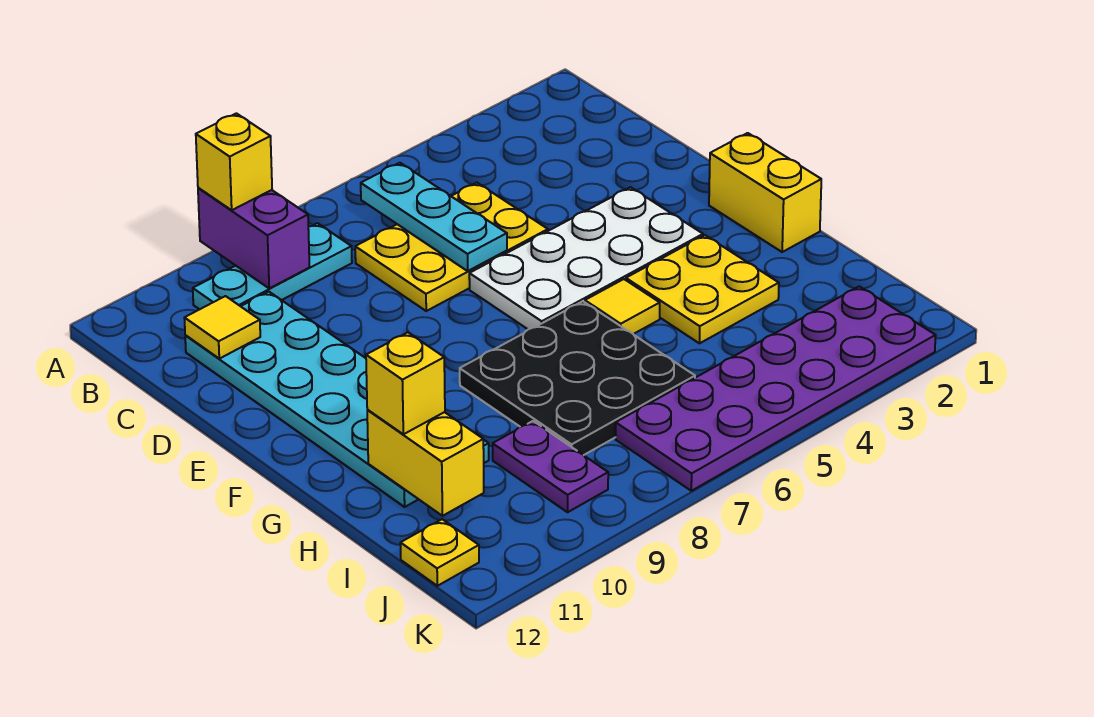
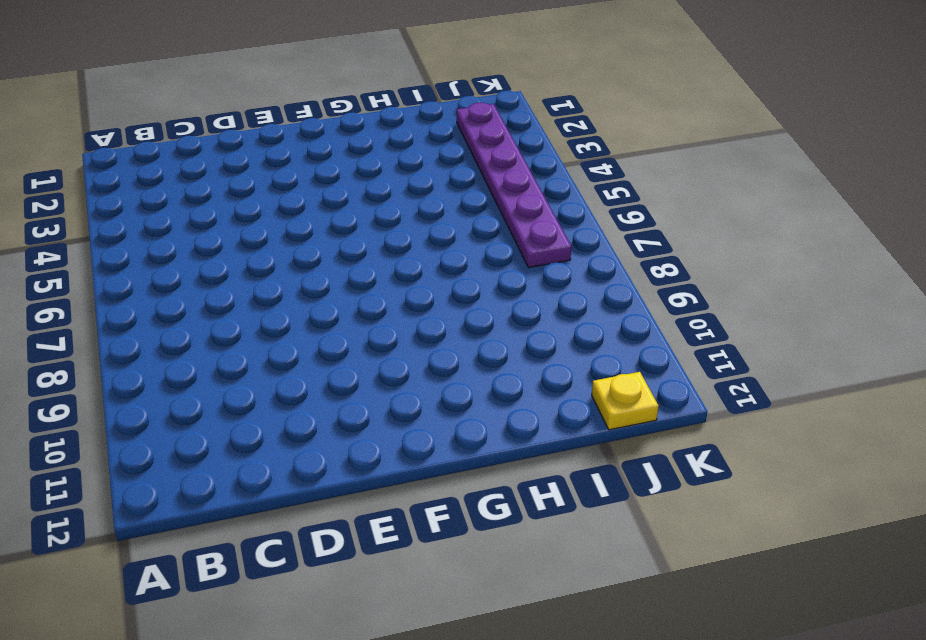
purple plate J2:J7 level 1 -> purple plate J2:K7 level 1
none -> cyan plate B8:B10 level 1
none -> yellow plate C5:D7 level 1
none -> cyan plate C10:H11 level 1

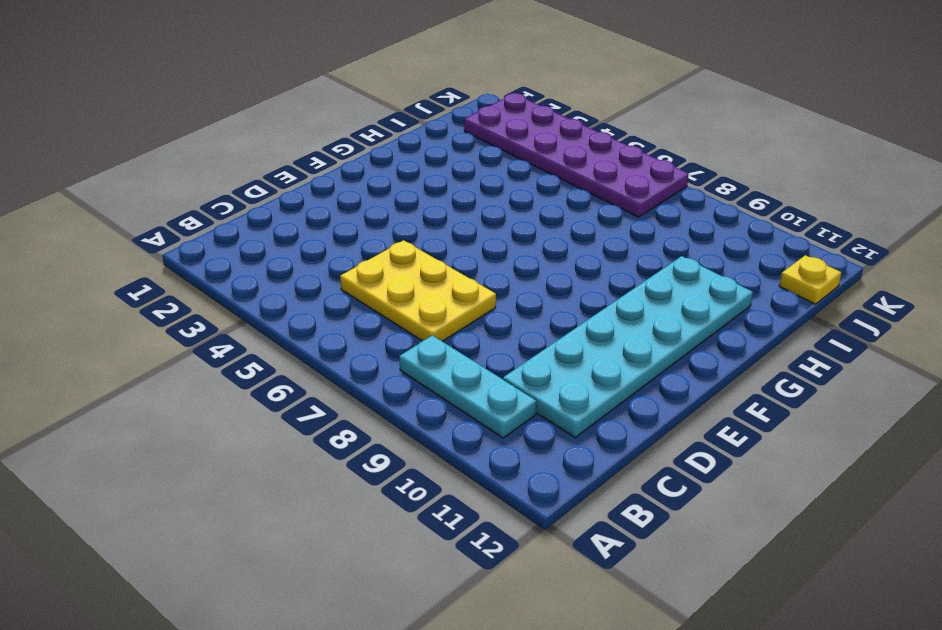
none -> white plate E3:F6 level 1
none -> yellow brick F1:G1 level 1
none -> yellow plate G3:H4 level 1

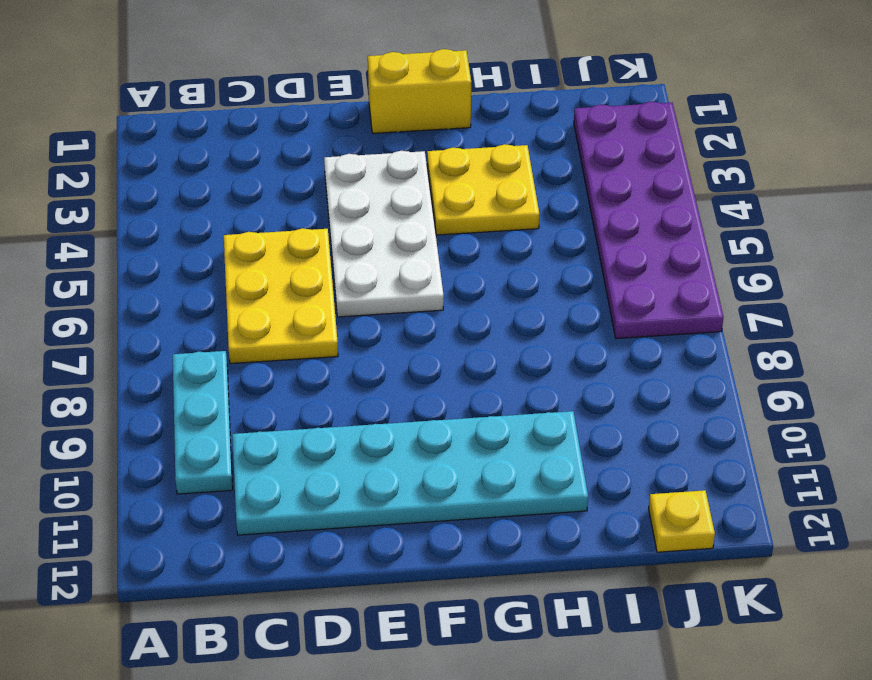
none -> yellow tile G5 level 1
none -> black plate G6:I8 level 1
none -> purple plate I9:J9 level 1

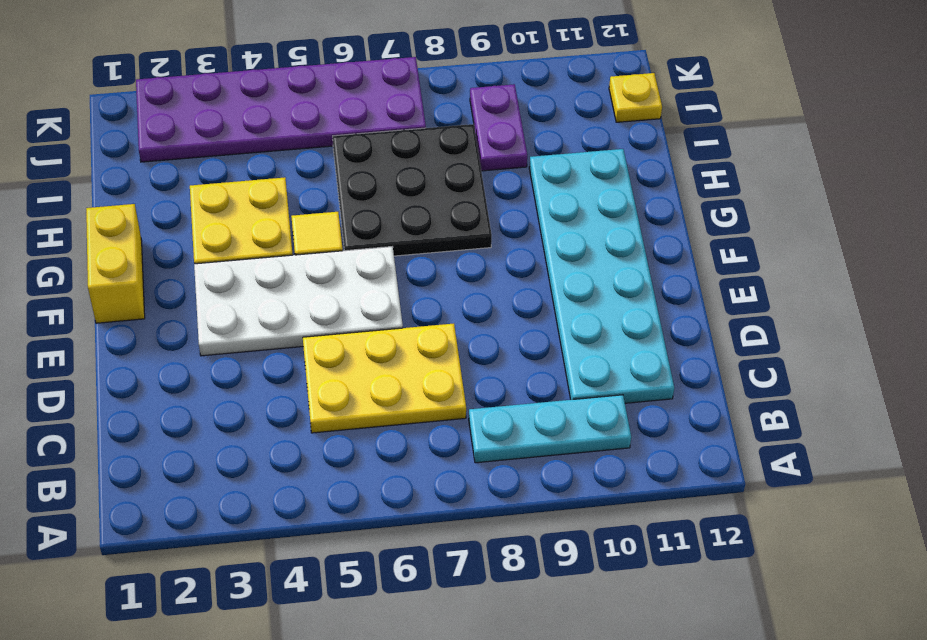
none -> purple brick A9:B9 level 2
none -> cyan plate B6:D6 level 2
none -> yellow tile C11 level 2

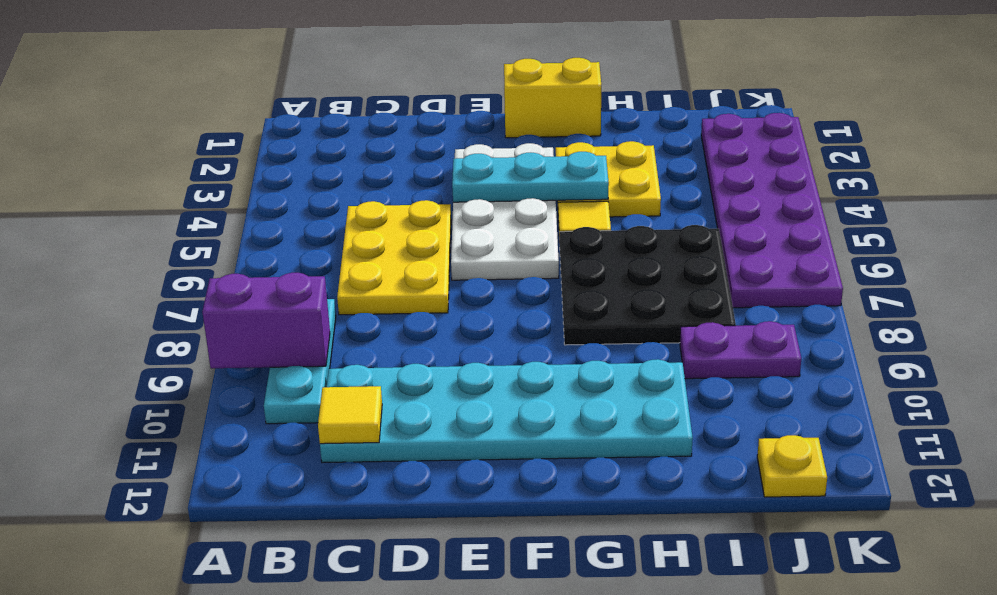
cyan plate E4:G4 level 2 -> cyan plate B6:D6 level 2
none -> yellow brick H11:I11 level 2
none -> yellow brick A9 level 3
none -> yellow brick H11 level 3

